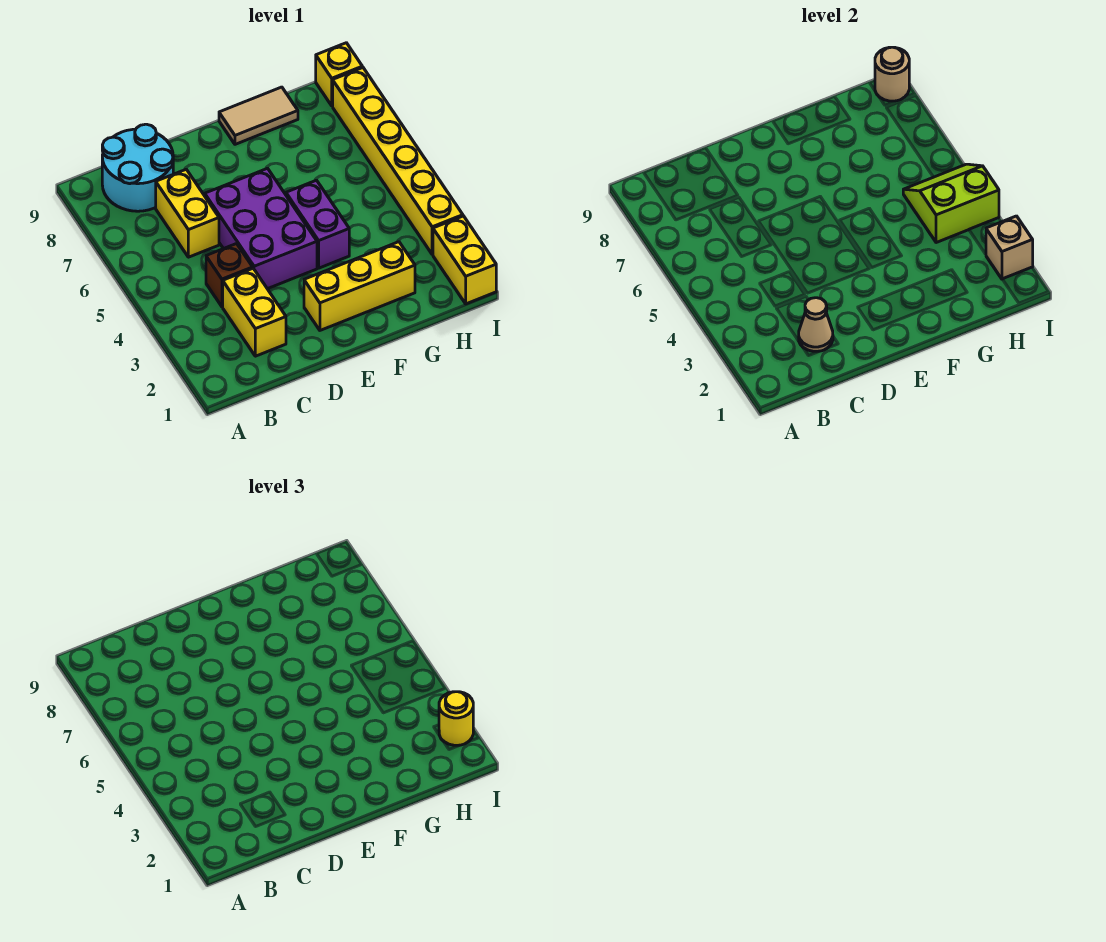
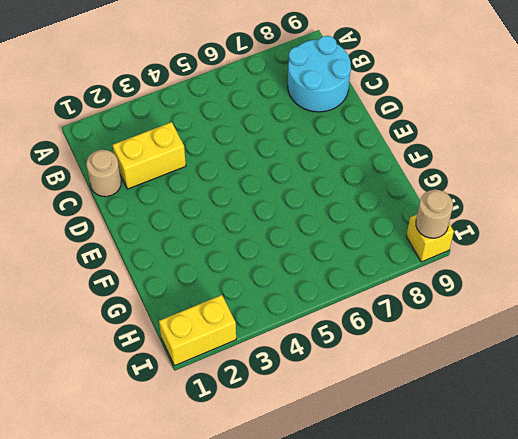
tan round brick C1 level 1 -> none
none -> brown brick C4 level 1
none -> yellow brick C6:C7 level 1
none -> purple brick D4:E6 level 1

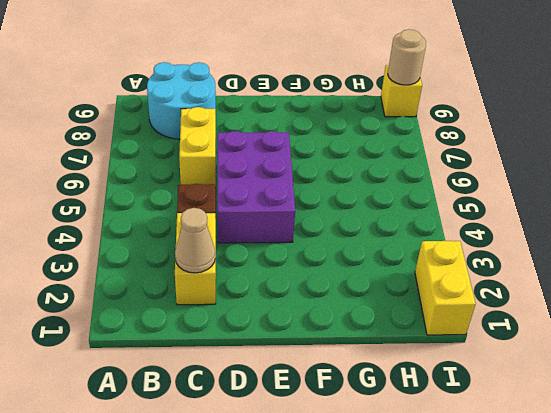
none -> yellow brick E2:G2 level 1
none -> purple brick F4:F5 level 1
none -> tan tile F9:G9 level 1

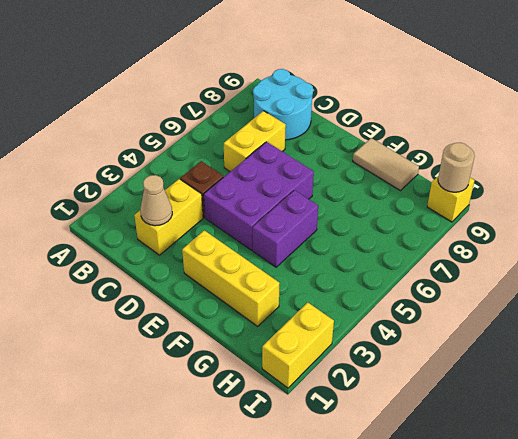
none -> yellow brick I3:I8 level 1
none -> lime slope H4:I5 level 2 top 4
none -> tan brick I2 level 2

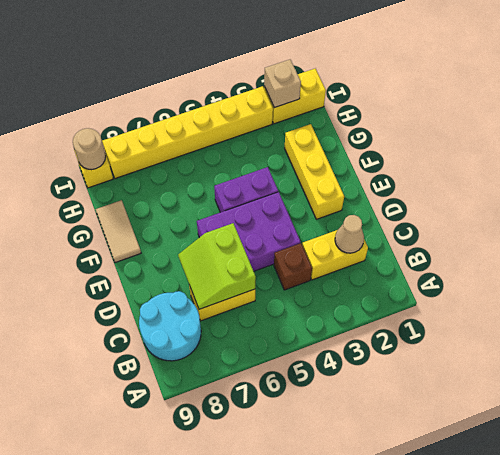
lime slope C6:D7 level 2 top 6 -> lime slope H4:I5 level 2 top 4
none -> yellow round brick I2 level 3

